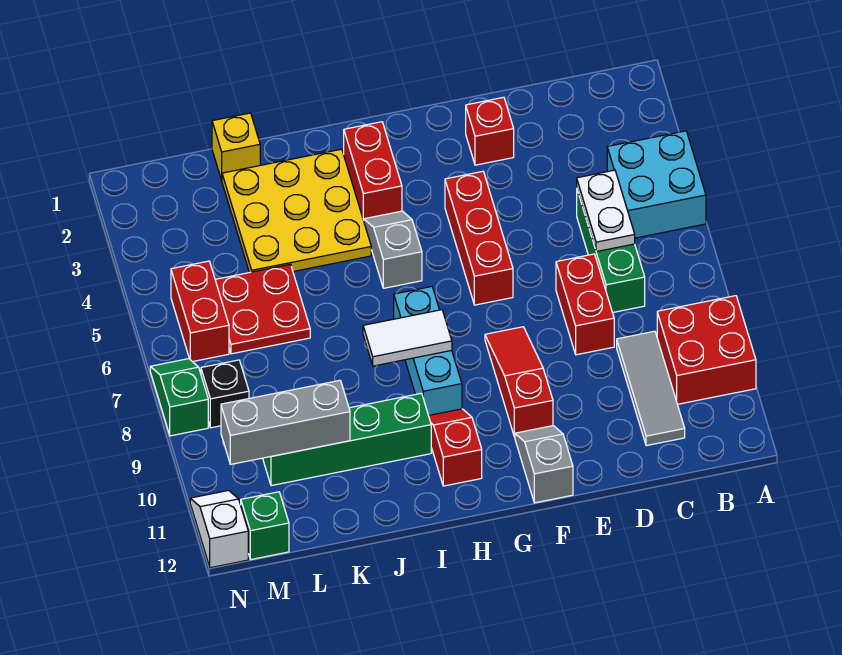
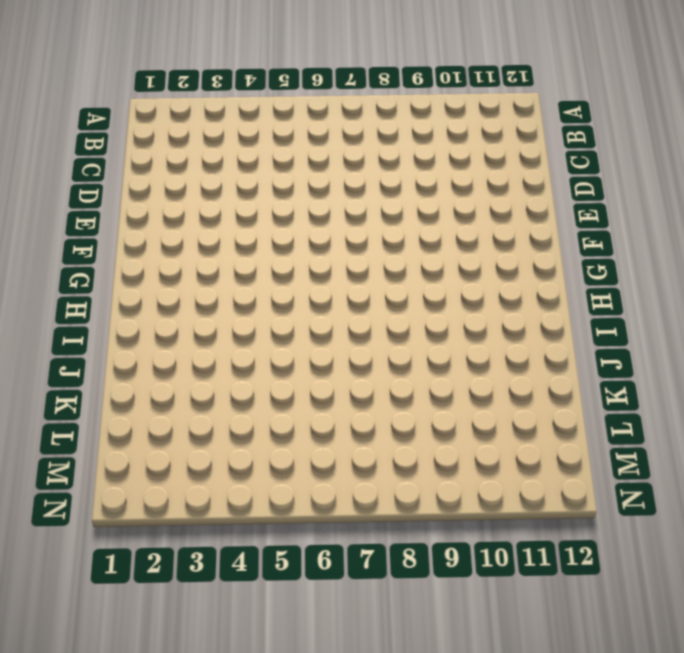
none -> cyan brick A4:B5 level 1
none -> red brick A9:B10 level 1
none -> green brick C5:C7 level 1

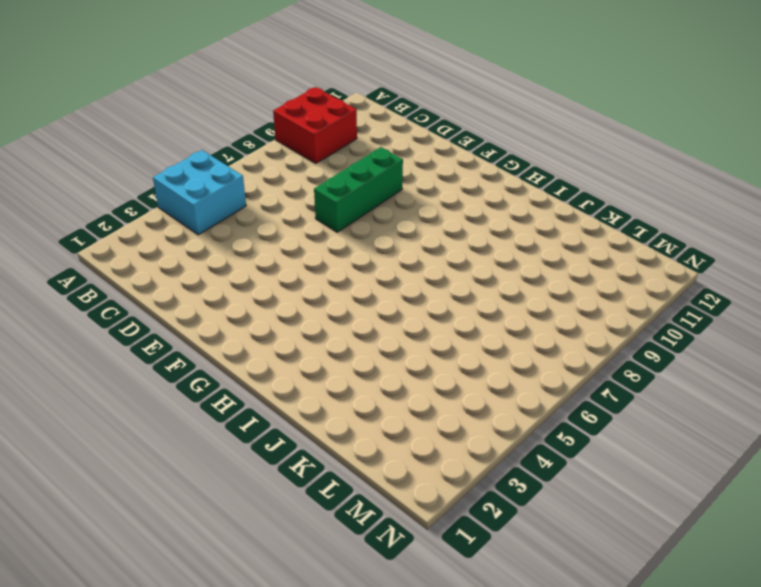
green brick E7:E9 level 1 -> green brick C5:C7 level 1
none -> grey tile C9:C11 level 1
none -> red brick D7:D8 level 1
none -> red brick E2 level 1

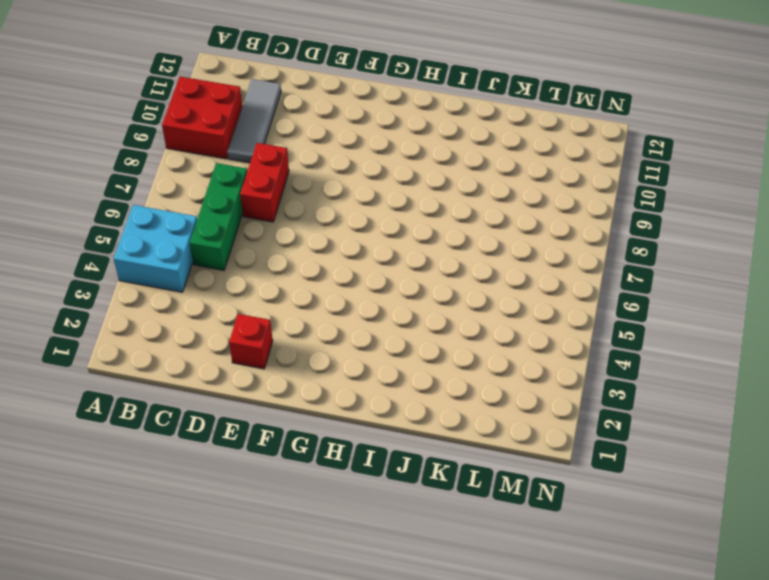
none -> red brick F4:F6 level 1
none -> red slope F8:F10 level 1 top 10
none -> grey slope F11:F12 level 1 top 12

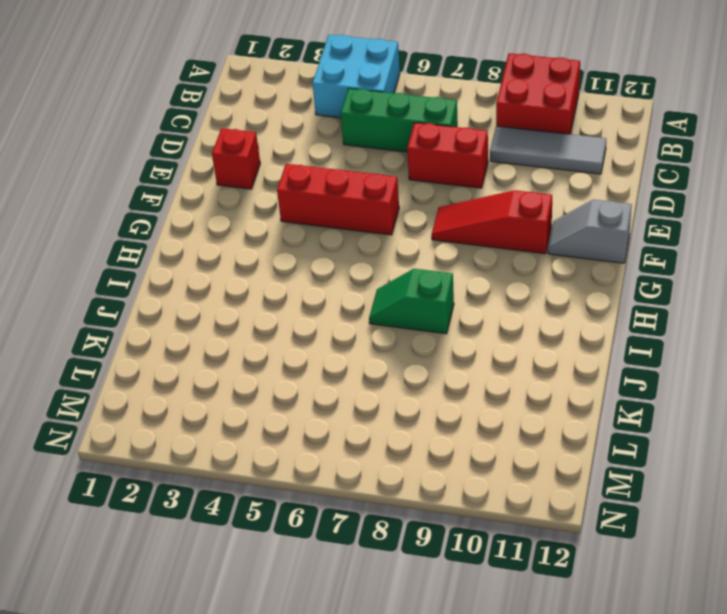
green slope I7:I8 level 1 top 8 -> green slope N7:N8 level 1 top 8
none -> red brick H2:H3 level 1
none -> grey slope H4:H5 level 1 top 5
none -> cyan brick H7:H9 level 1

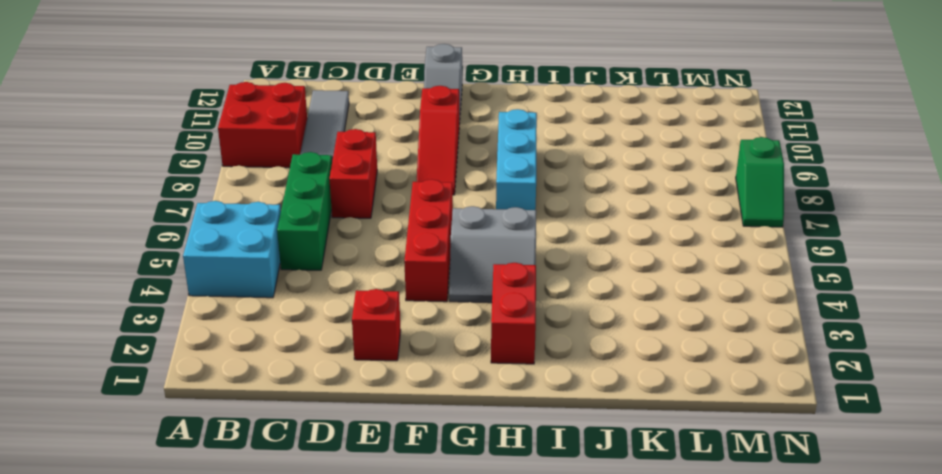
grey slope G4:H5 level 1 top 5 -> grey slope H4:H5 level 1 top 5
none -> red slope H10:H11 level 1 top 11
none -> yellow plate I2:K4 level 1
none -> green brick I10:L10 level 1

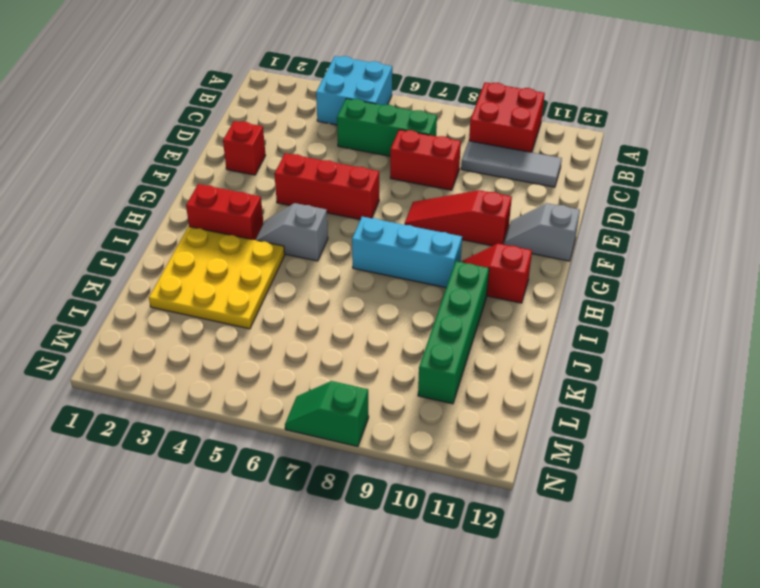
none -> yellow brick K1 level 1
none -> red plate K5:L6 level 1
none -> red brick M5:M6 level 1

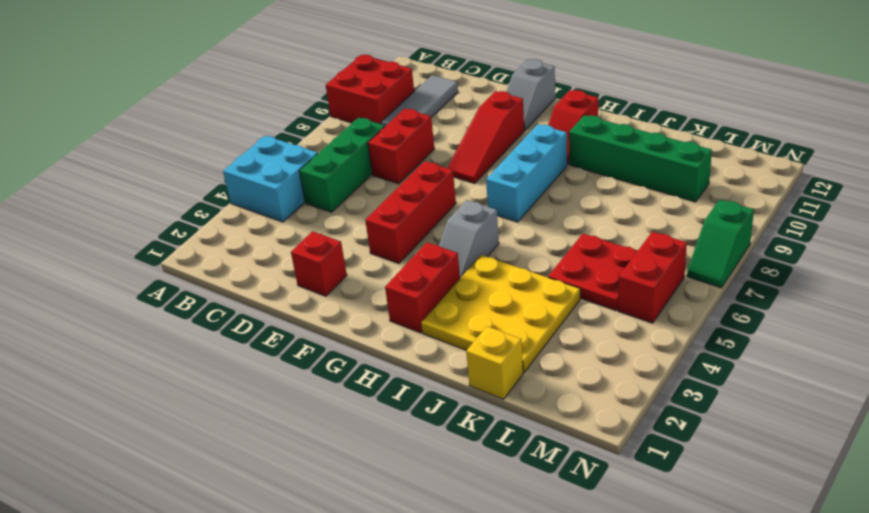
none -> black brick M8 level 1
none -> green brick M12 level 1
none -> white slope N11:N12 level 1 top 12

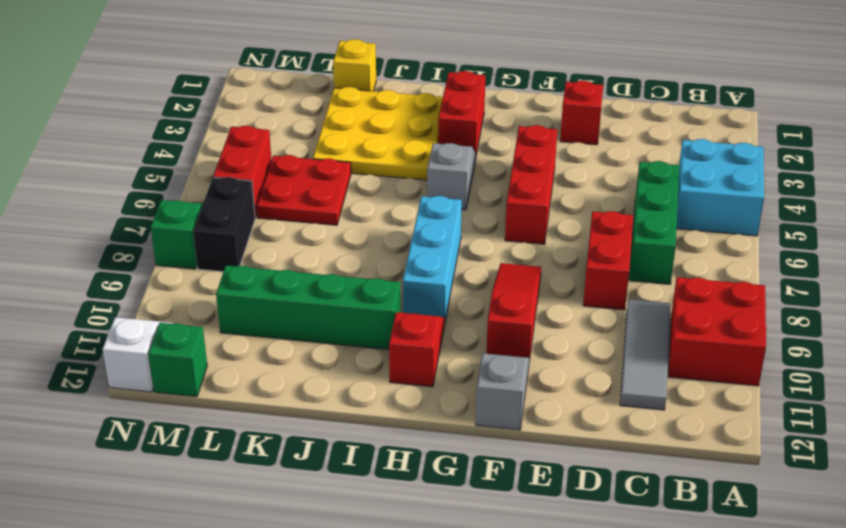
black brick M7:M8 level 1 -> black brick M8 level 1
none -> white plate C5:C6 level 2
none -> white tile H8:I8 level 2
none -> grey brick K10:M10 level 2

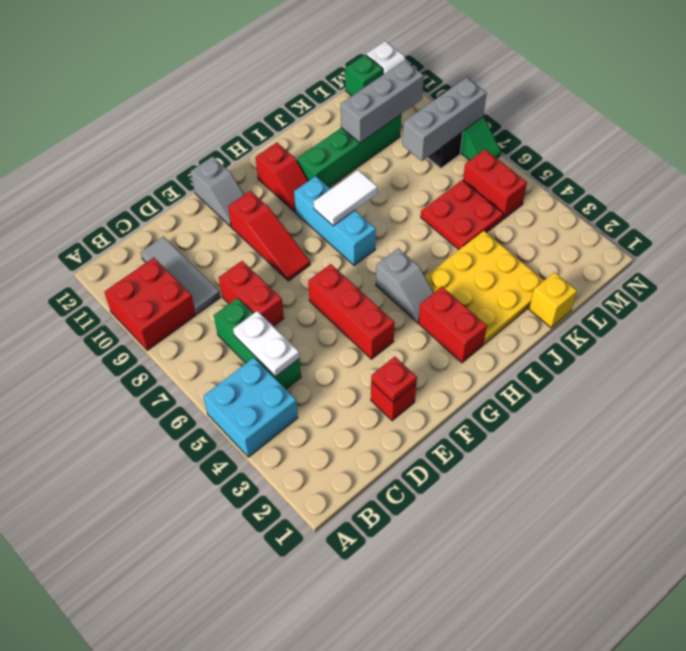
red plate E2 level 2 -> none
grey brick L8:N8 level 2 -> none

